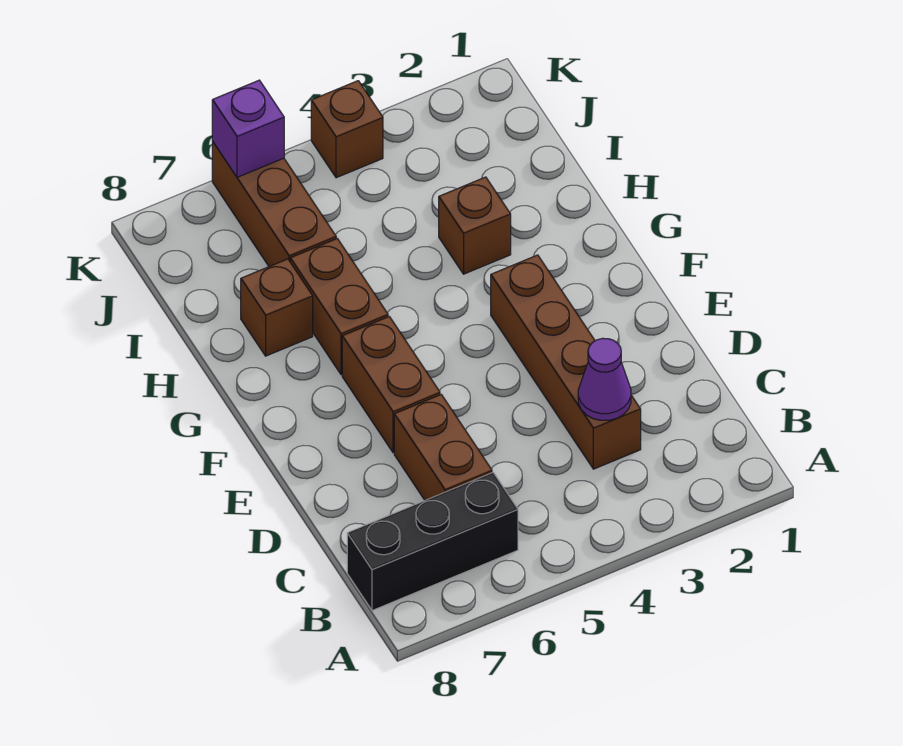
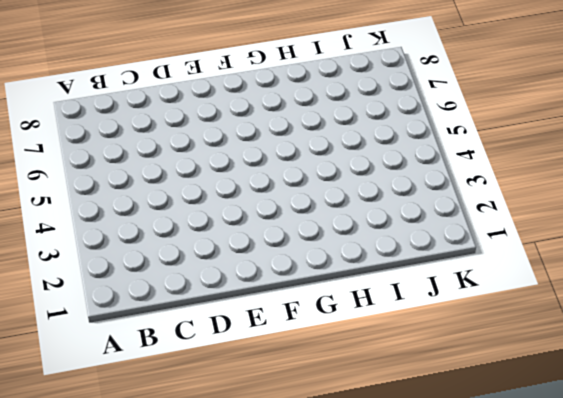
none -> black brick B6:B8 level 1
none -> brown brick C3:F3 level 1

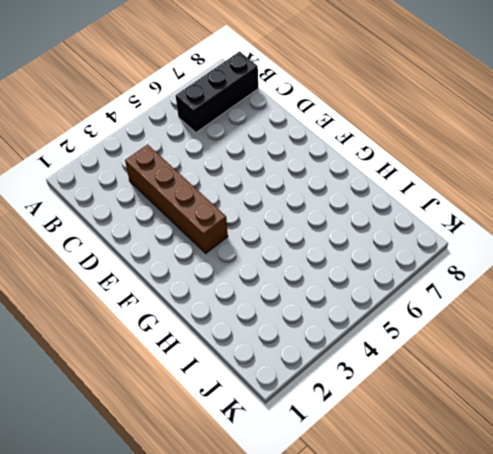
none -> brown brick C6:D6 level 1
none -> brown brick E6:F6 level 1

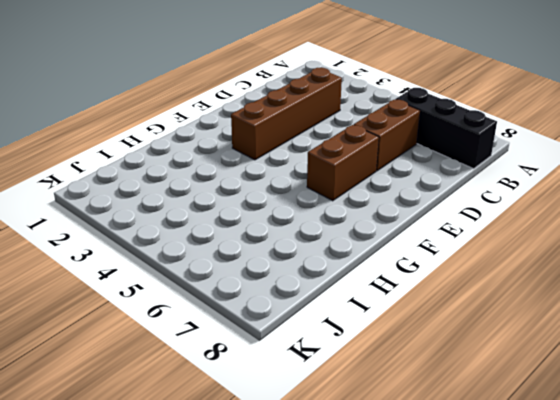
none -> brown brick G6:H6 level 1
none -> brown brick H3 level 1

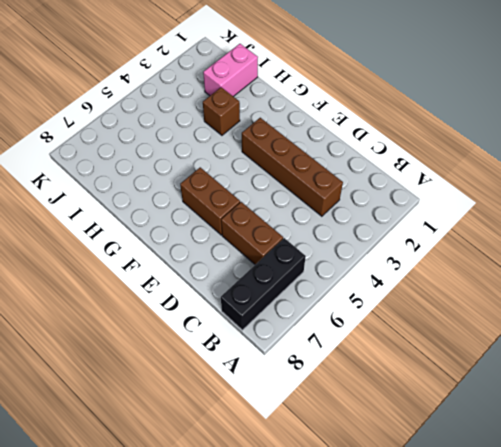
pink brick I1:I2 level 1 -> none
none -> brown brick G6:H6 level 1
none -> brown brick H7 level 1

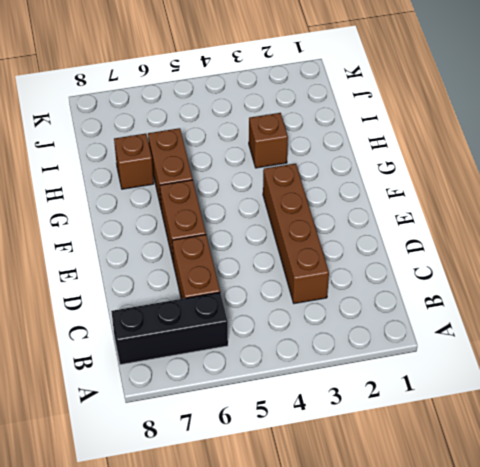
none -> brown brick I6:K6 level 1
none -> brown brick K4 level 1

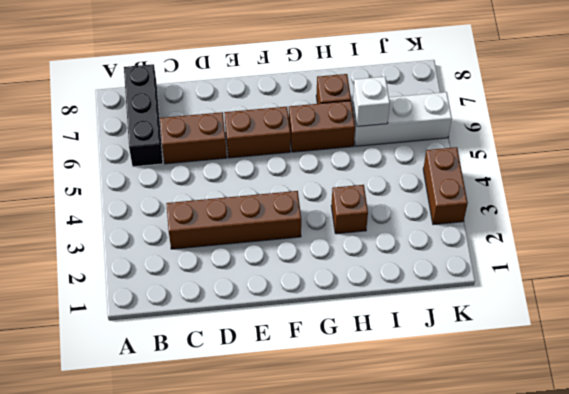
white brick I6:K6 level 1 -> brown brick I6:K6 level 1
white brick I6 level 2 -> none
brown brick K3:K4 level 1 -> brown brick K4 level 1
none -> purple cone C3 level 2
none -> purple brick K6 level 2

